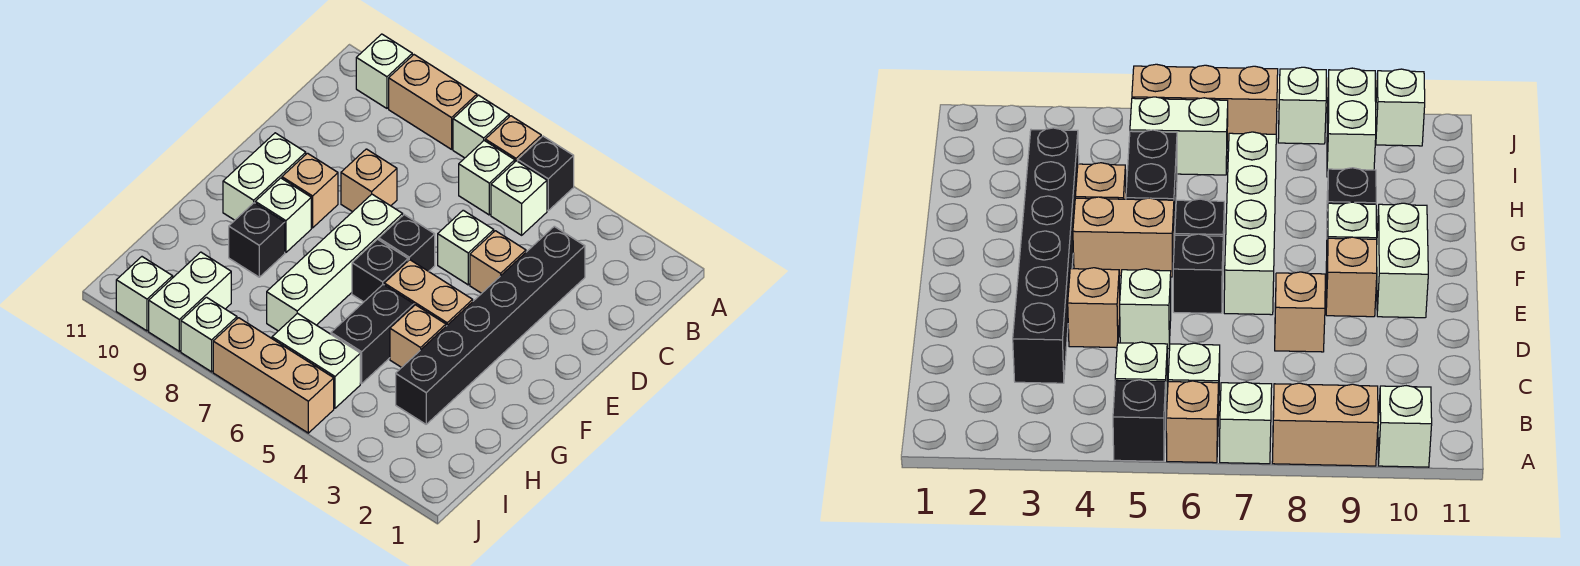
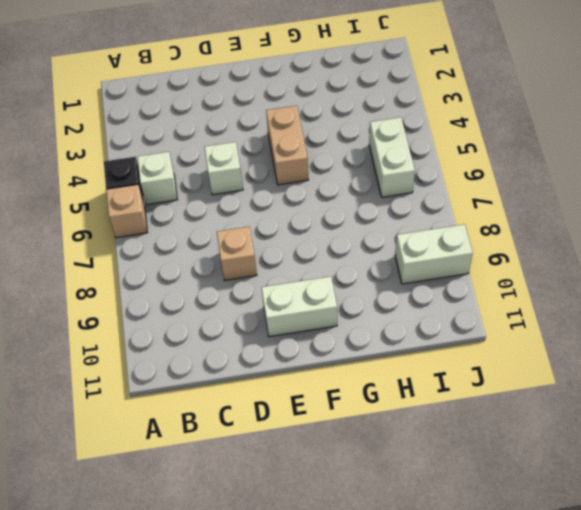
none -> white brick A7 level 1
none -> tan brick A8:A9 level 1
none -> white brick A10 level 1

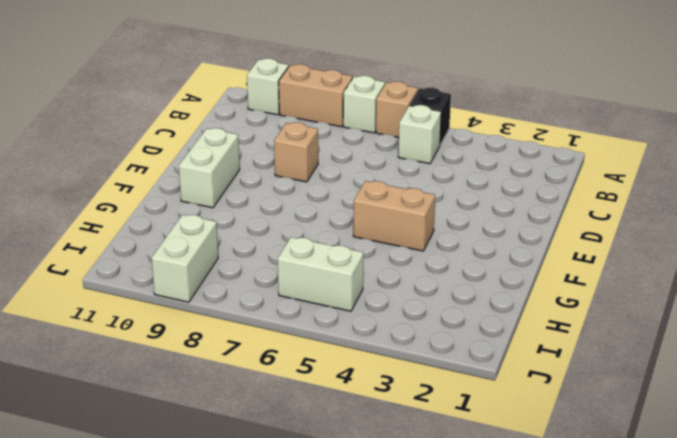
none -> white brick B6 level 1
none -> black brick C3:H3 level 1
none -> tan brick D4 level 1

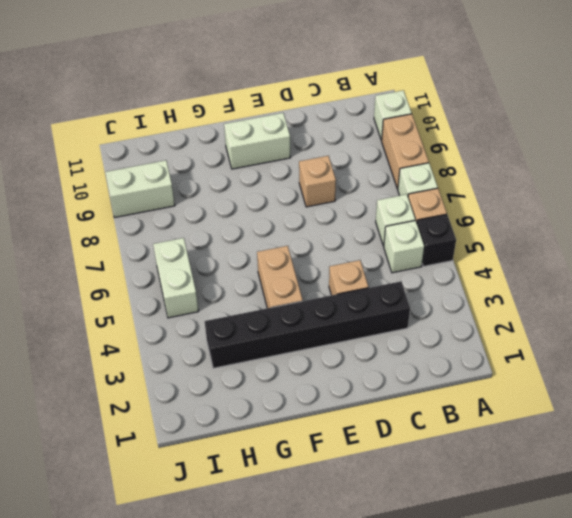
none -> white brick D5 level 1
none -> black brick E6 level 1
none -> white brick E7:H7 level 1

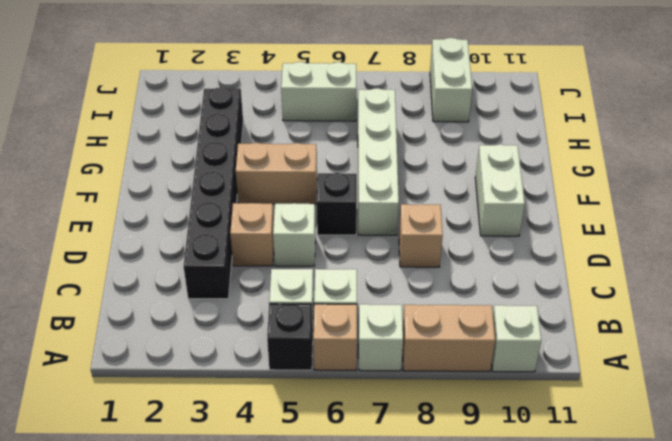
none -> tan brick E9 level 1
none -> black brick F6 level 1
none -> white brick F9 level 1

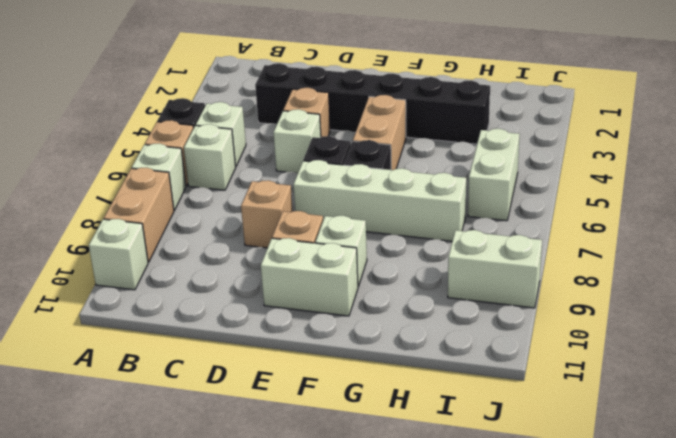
none -> tan brick G4 level 1
none -> black brick G5:H5 level 1
none -> black brick G9 level 1

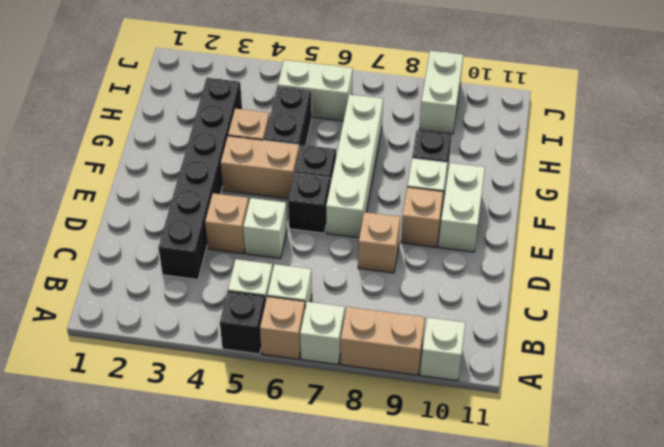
none -> tan brick J5:J7 level 1
none -> white brick J8 level 1
none -> white brick J10 level 1

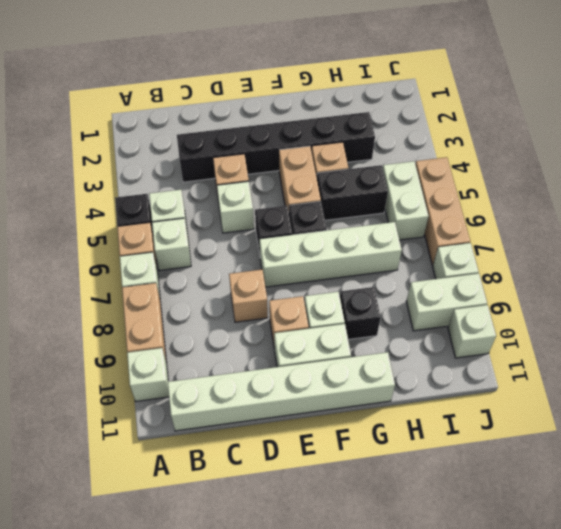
white brick B11:G11 level 1 -> none

